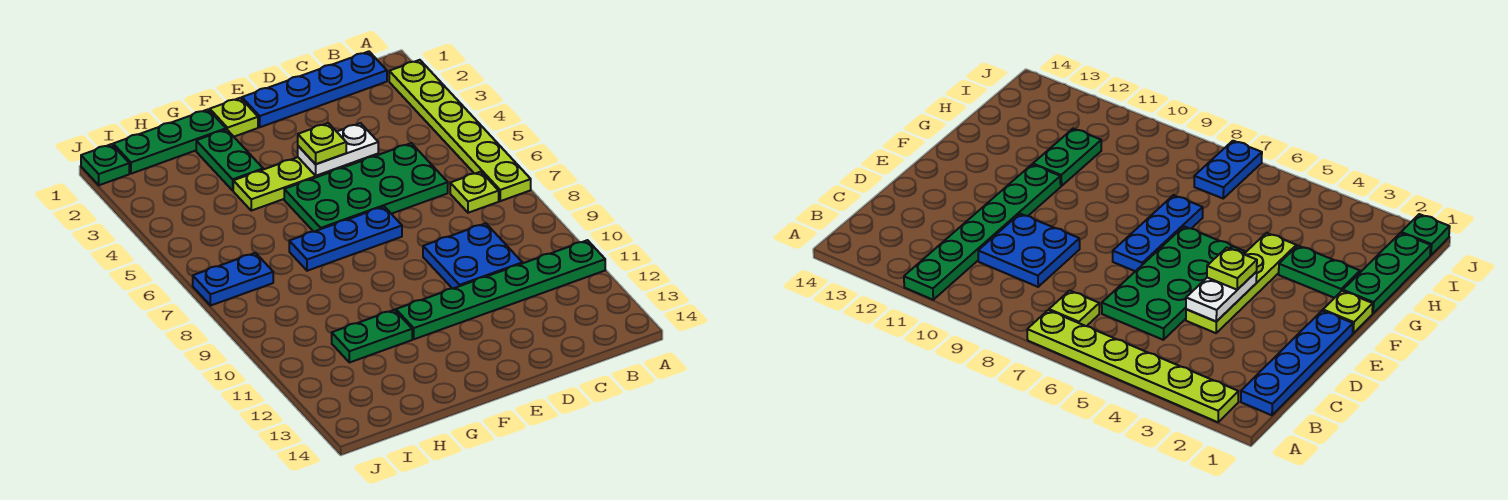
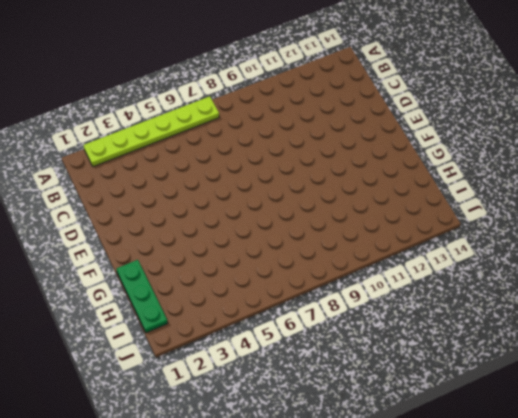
none -> green plate A11:F11 level 1
none -> blue plate B1:E1 level 1
none -> lime plate B7 level 1

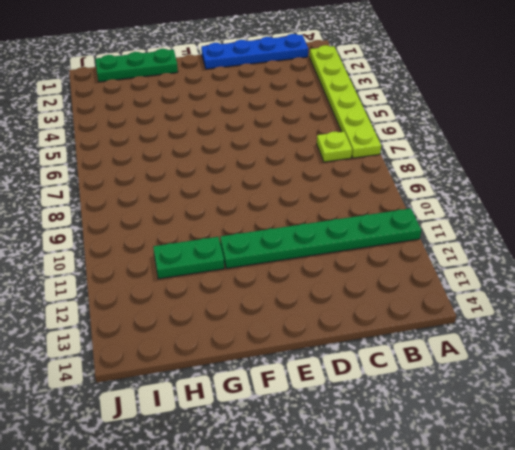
none -> green plate C5:F6 level 1
none -> blue plate C9:D10 level 1
none -> lime plate D4:G4 level 1

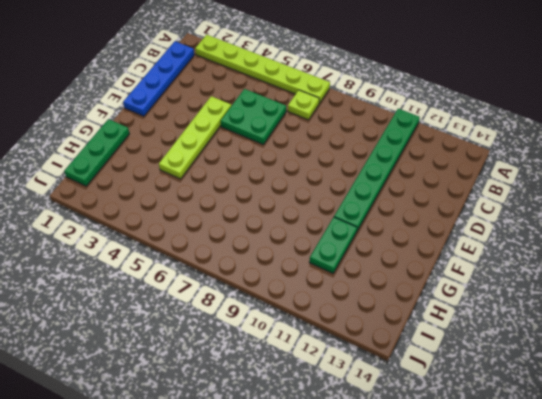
green plate C5:D6 level 1 -> green plate C5:F6 level 1
none -> blue plate C9:D10 level 1
none -> blue plate E7:G7 level 1
none -> lime plate F1 level 1

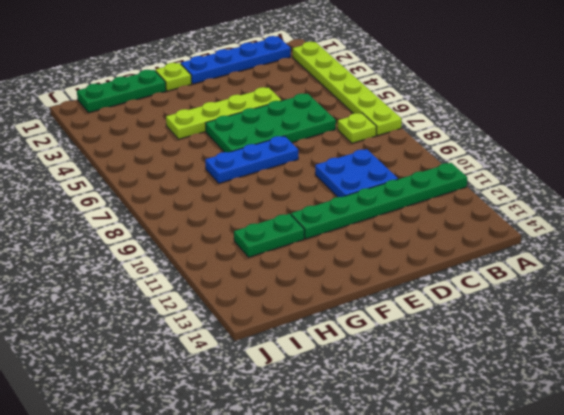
none -> green plate G2:G3 level 1
none -> blue plate I7:J7 level 1
none -> green plate J1 level 1

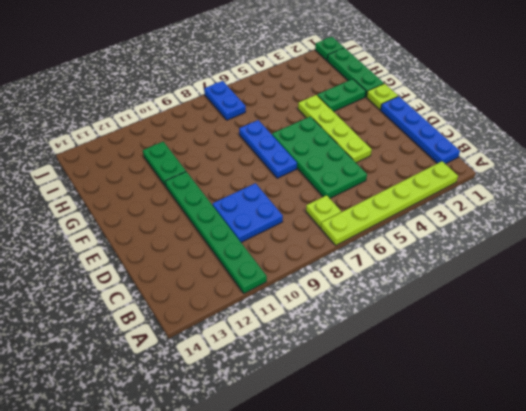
none -> white plate D4:E4 level 2
none -> lime plate E4 level 3

